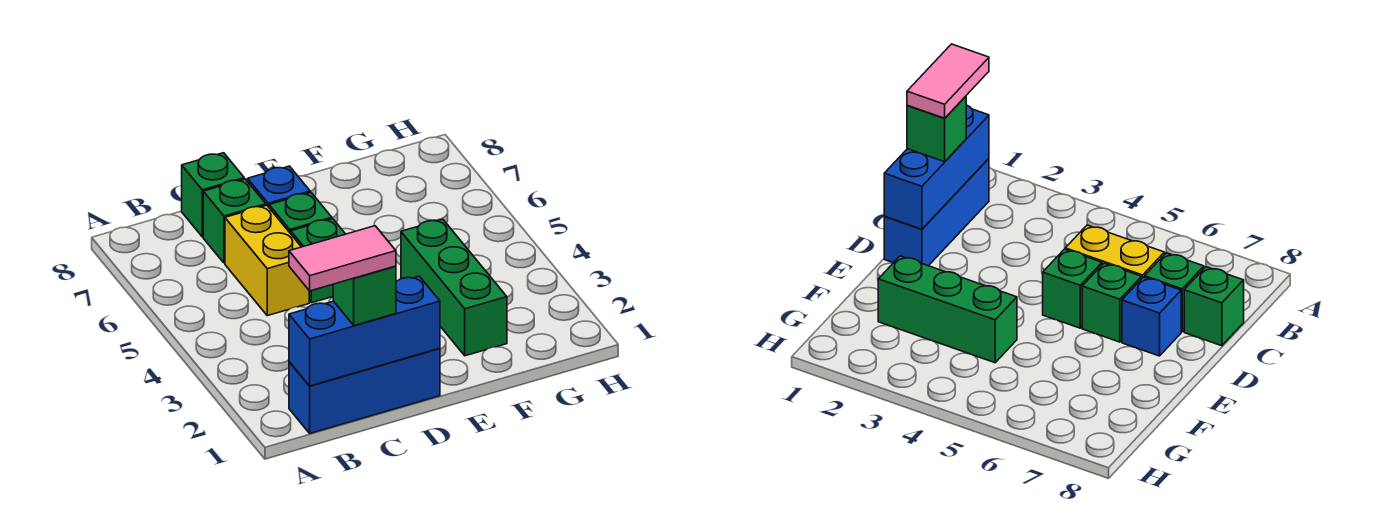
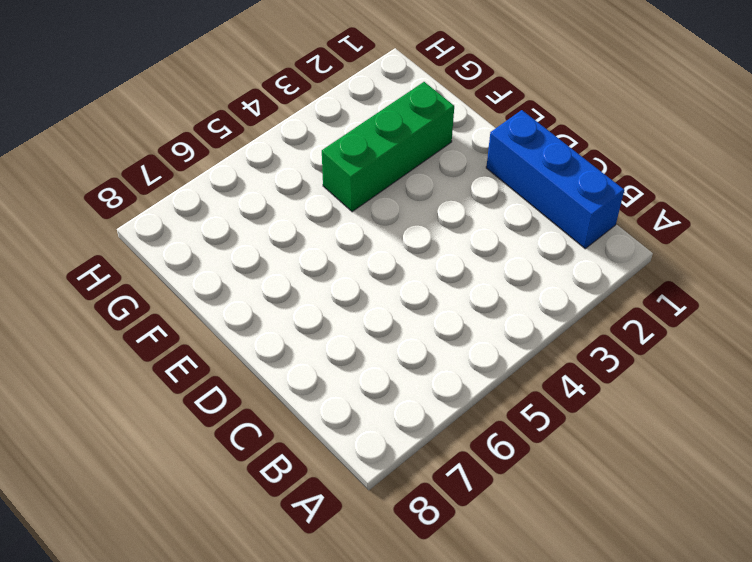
none -> yellow brick C5:C6 level 1
none -> green brick C7 level 1

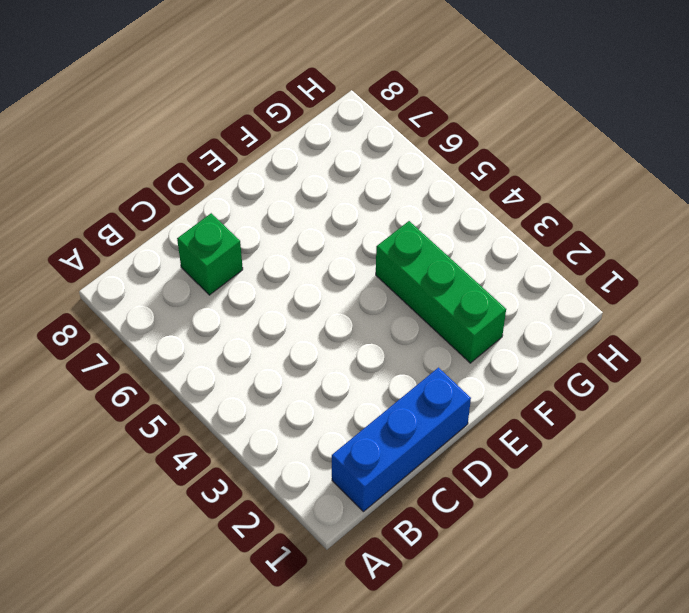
none -> yellow brick C5:C6 level 1
none -> green brick C8 level 1

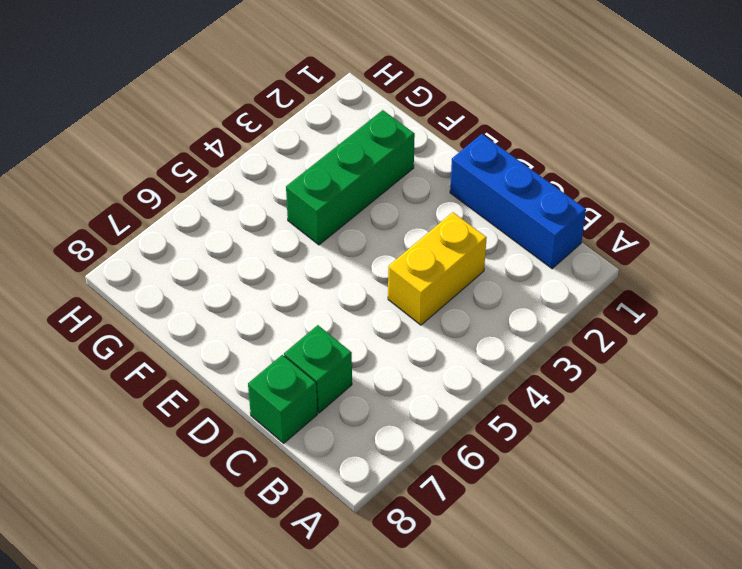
yellow brick C3:C4 level 1 -> yellow brick C5:C6 level 1
none -> green brick D5 level 1
none -> green brick D6 level 1

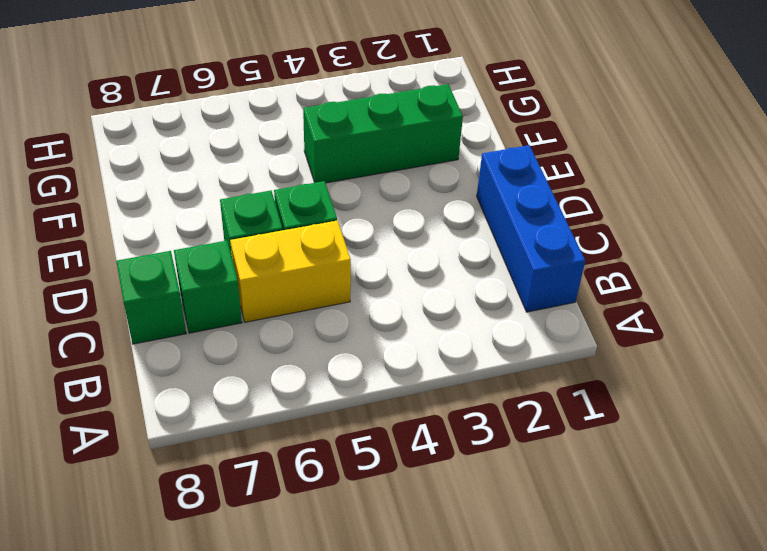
none -> blue brick D7 level 1
none -> blue brick B1:D1 level 2

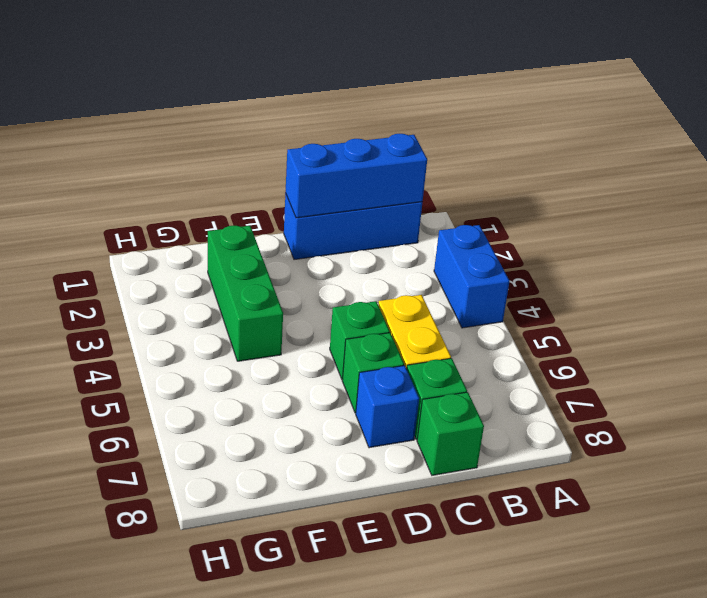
blue brick A3:A4 level 1 -> none
none -> green brick C1 level 3
none -> pink tile B1:C1 level 4

